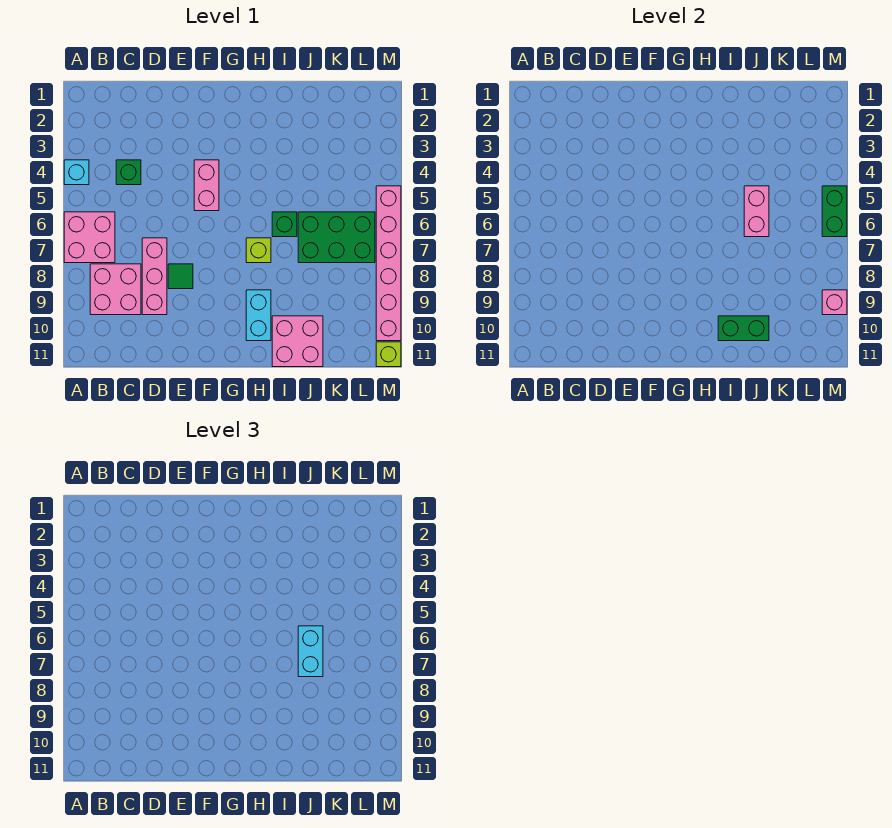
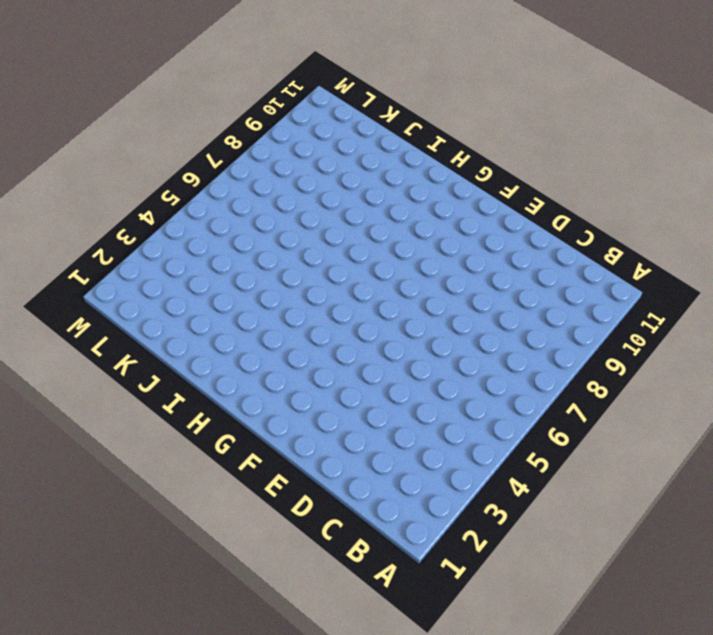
none -> cyan brick A4 level 1
none -> pink brick A6:B7 level 1
none -> pink brick B8:C9 level 1

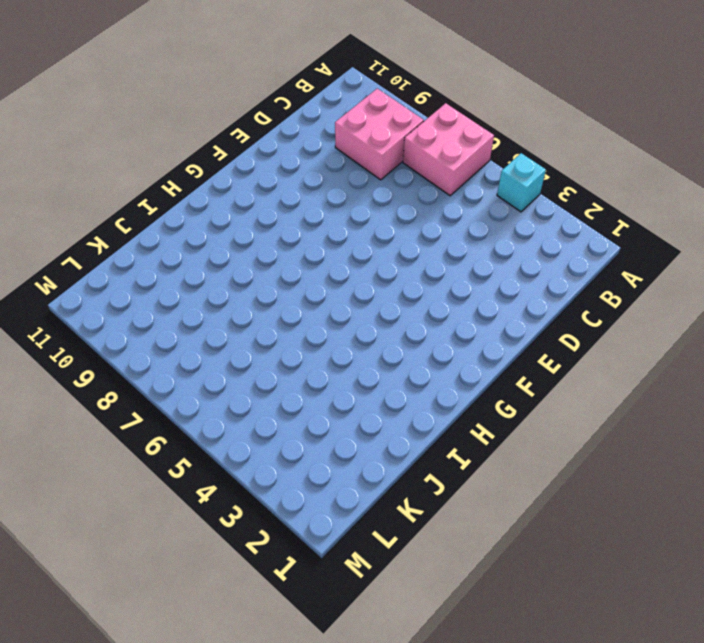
none -> green brick C4 level 1
none -> pink brick D7:D9 level 1
none -> green tile E8 level 1

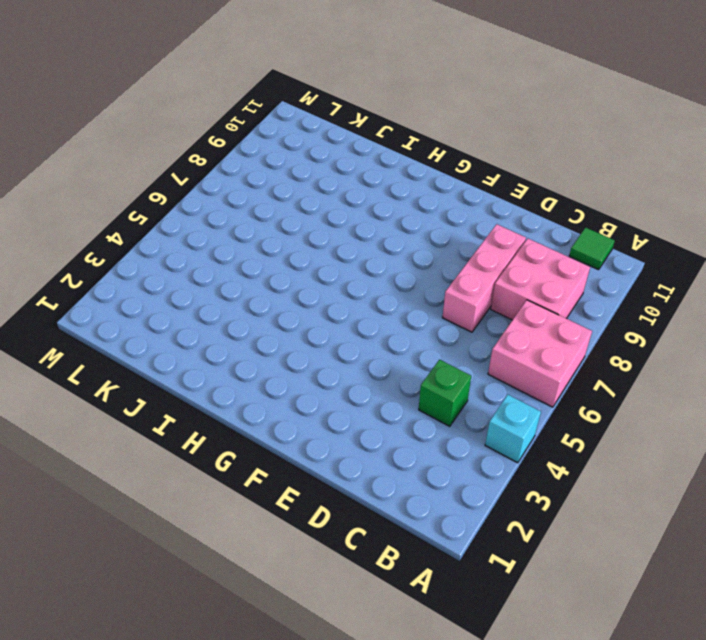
green tile B11 level 1 -> green tile E8 level 1
none -> pink brick F4:F5 level 1
none -> lime brick H7 level 1
none -> cyan brick H9:H10 level 1

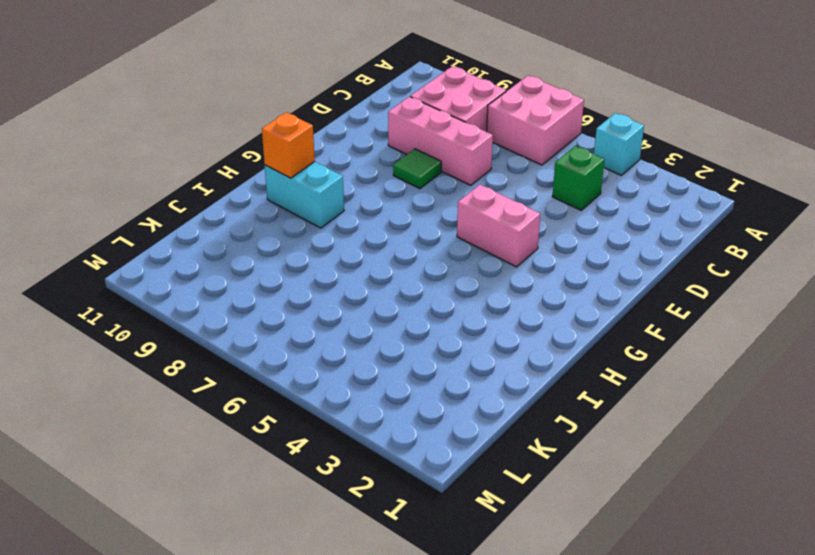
orange brick H10 level 2 -> none
none -> lime brick H7 level 1
none -> green brick I6 level 1
none -> pink brick I10:J11 level 1

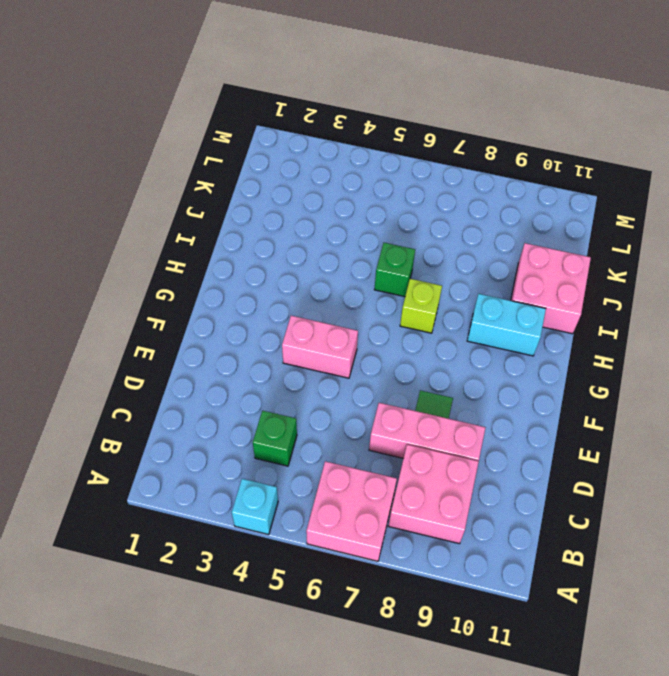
none -> green brick J6:L7 level 1
none -> pink brick M5:M10 level 1
none -> lime brick M11 level 1

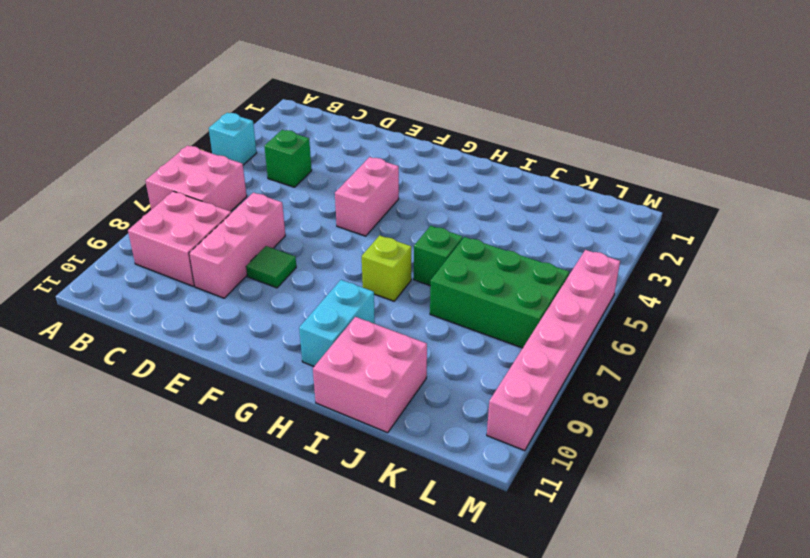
none -> lime brick M11 level 1
none -> green brick I10:J10 level 2
none -> pink brick J5:J6 level 2

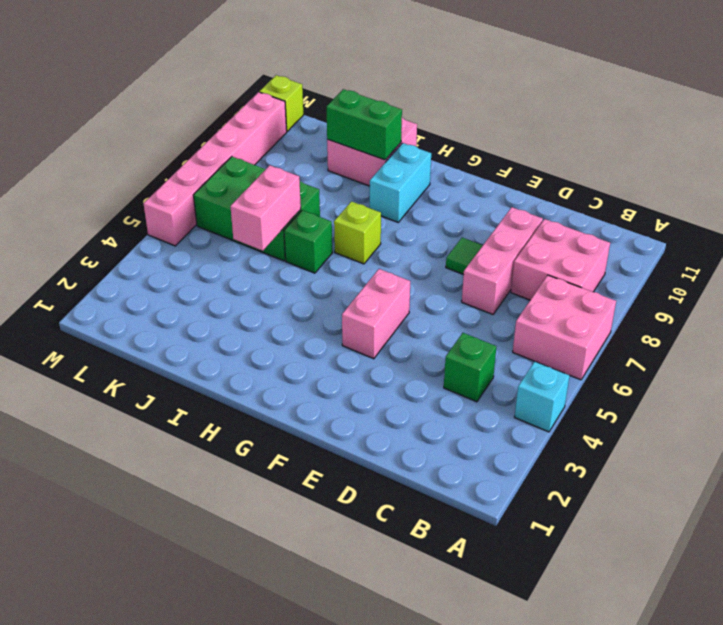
none -> green brick M5:M6 level 2
none -> pink brick M9 level 2
none -> cyan brick J6:J7 level 3

